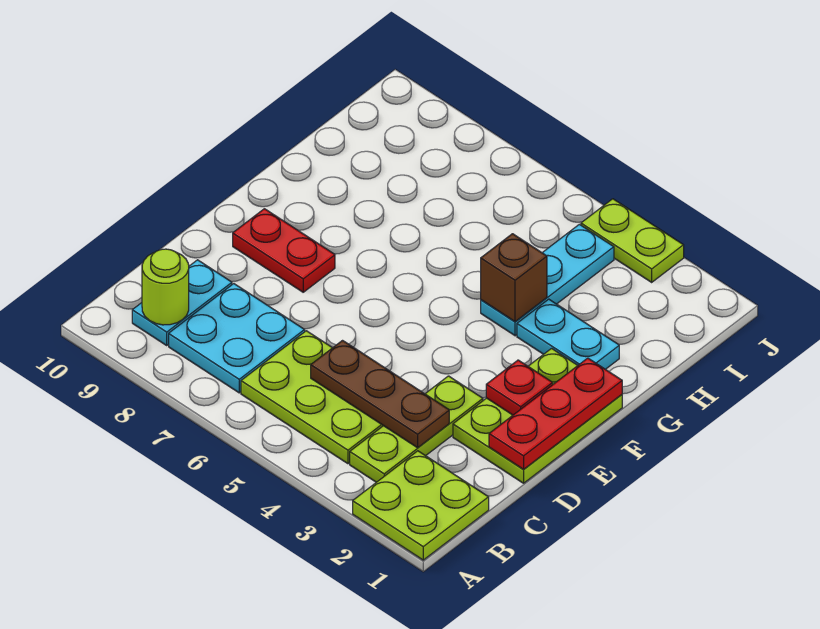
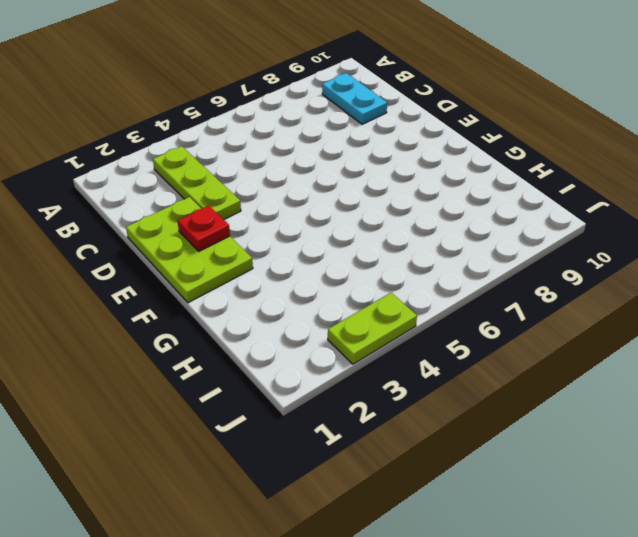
none -> lime plate A1:B2 level 1
none -> lime plate B4:C6 level 1
none -> cyan plate B7:C8 level 1

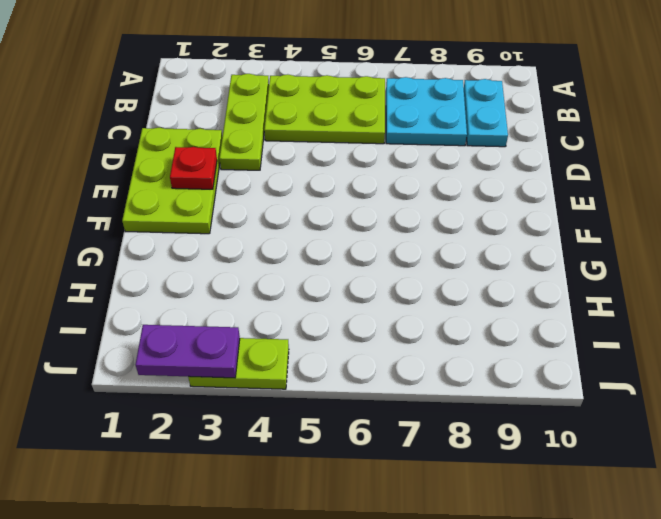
purple plate J2:J3 level 2 -> none
none -> lime plate A1:B2 level 1
none -> red plate E8:E9 level 1
none -> cyan plate G2:G3 level 1

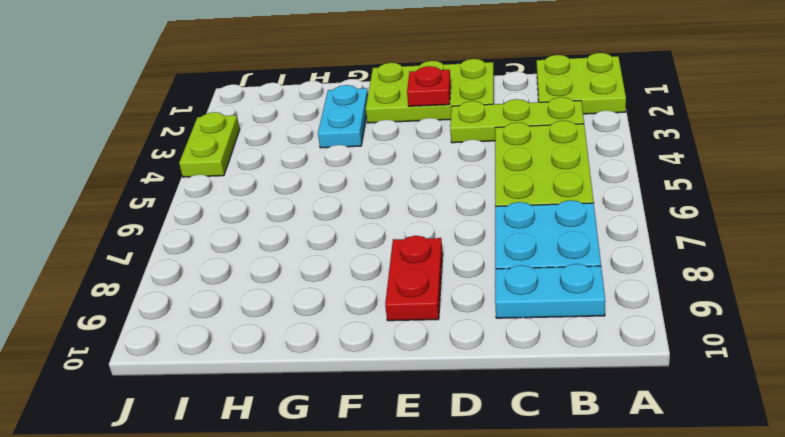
none -> cyan plate G4:I4 level 1
none -> lime round brick B9 level 2
none -> brown plate C3:C5 level 2

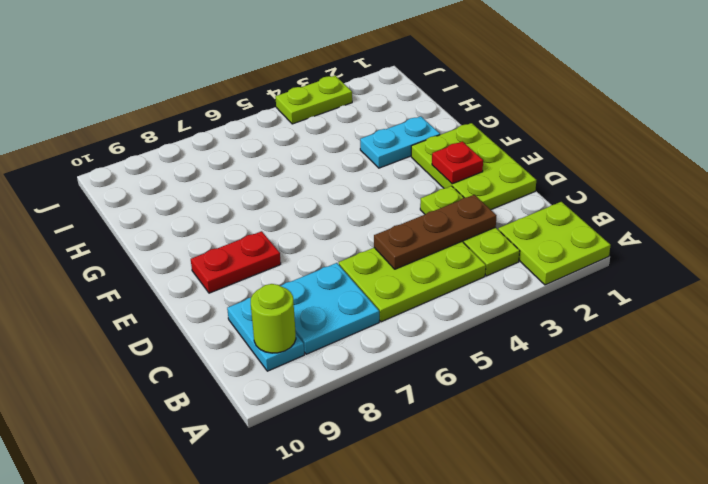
none -> cyan plate G4:I4 level 1
none -> red plate D1:F1 level 2
none -> brown brick G4 level 2

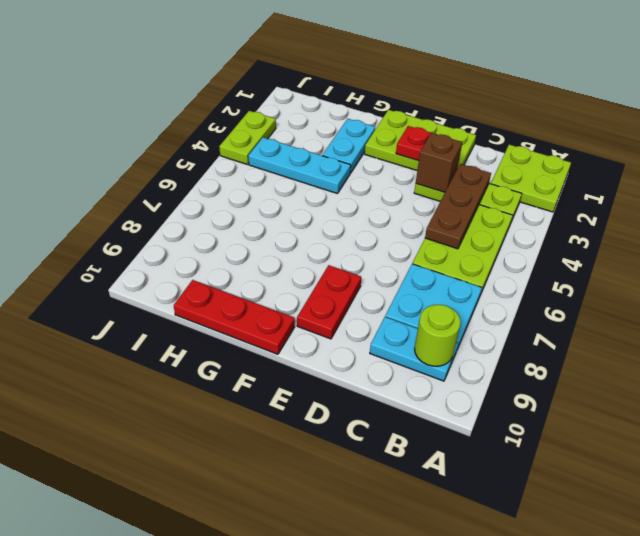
brown brick D3 level 2 -> brown brick G4 level 2
red plate F10:H10 level 1 -> red plate D1:F1 level 2

